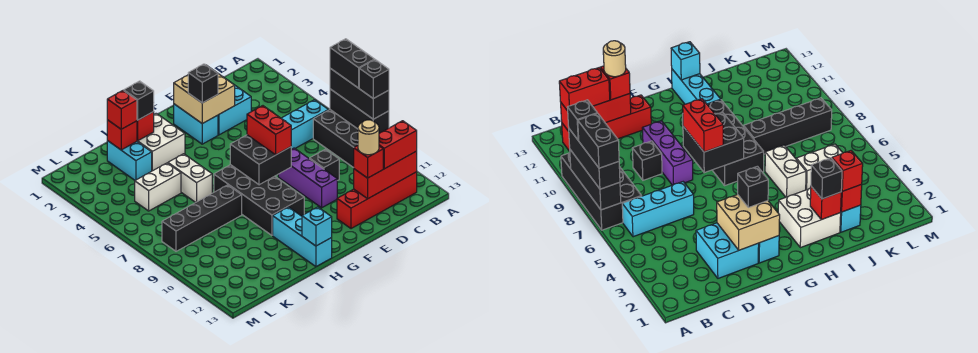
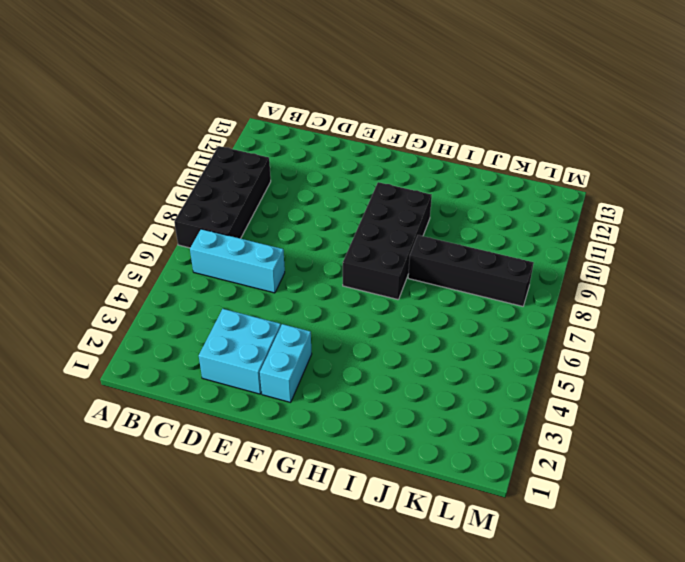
none -> red brick B12:E12 level 1
none -> black brick D9 level 1
none -> purple brick E8:E10 level 1
none -> white brick H2:I3 level 1

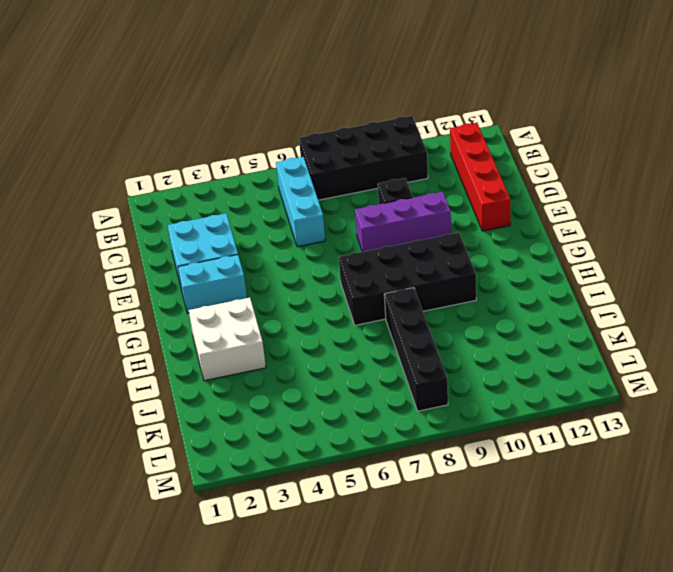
none -> cyan brick H11:H13 level 1
none -> white brick I5:I6 level 1
none -> cyan brick J2:J3 level 1
none -> white brick J5:K5 level 1

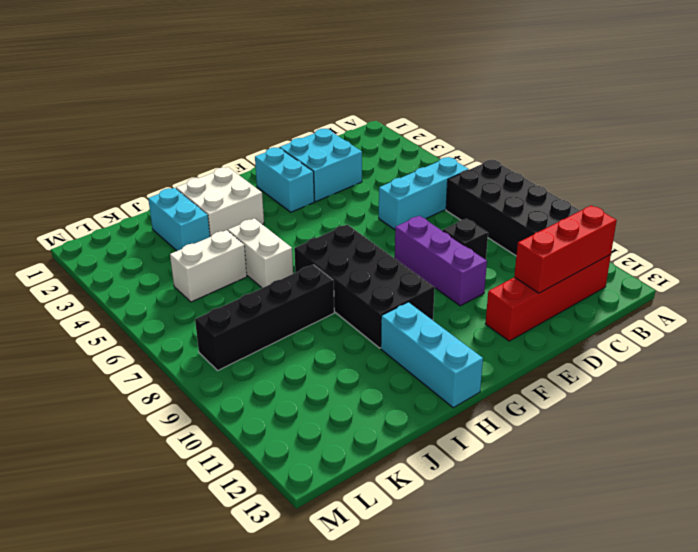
none -> black brick A7:A9 level 2
none -> tan brick E2:F3 level 2
none -> black brick F7:G8 level 2
none -> cyan brick H13 level 2

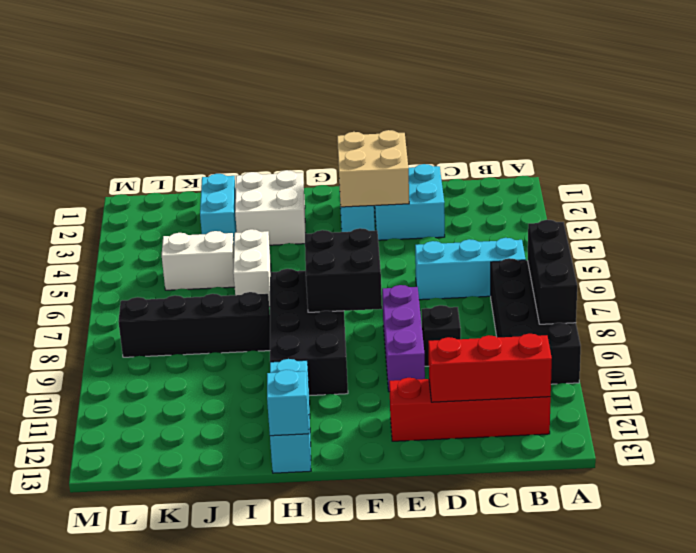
none -> red brick I2 level 2
none -> red brick J2 level 2
none -> black brick A7:A9 level 3
none -> red brick B12:C12 level 3

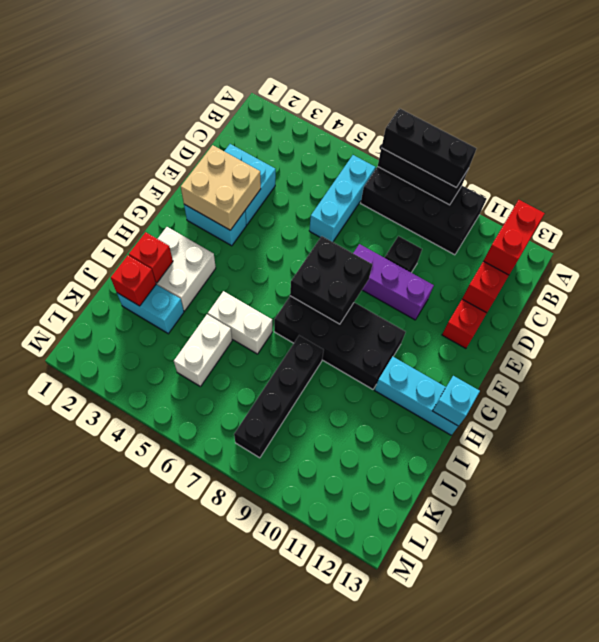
none -> red brick D12 level 3
none -> black brick F3 level 3
none -> red brick F7:F8 level 3
none -> black brick I2 level 3

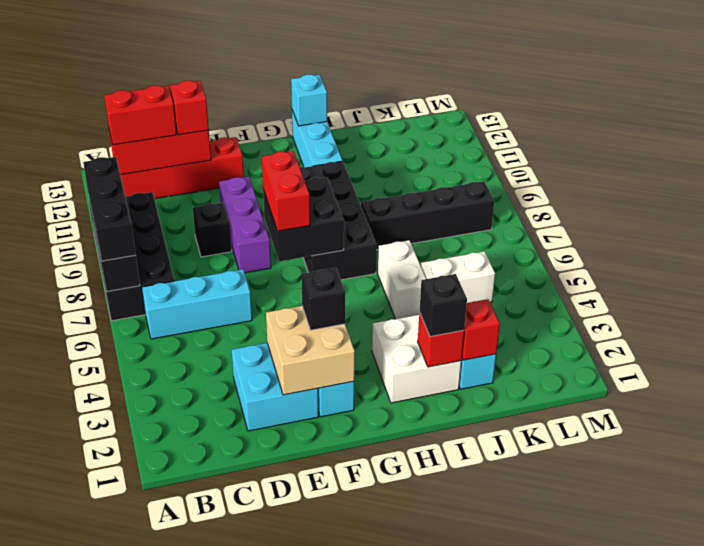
none -> red brick J2 level 3
none -> black brick A7:A8 level 4
none -> black brick A9 level 4
none -> tan round brick D12 level 4

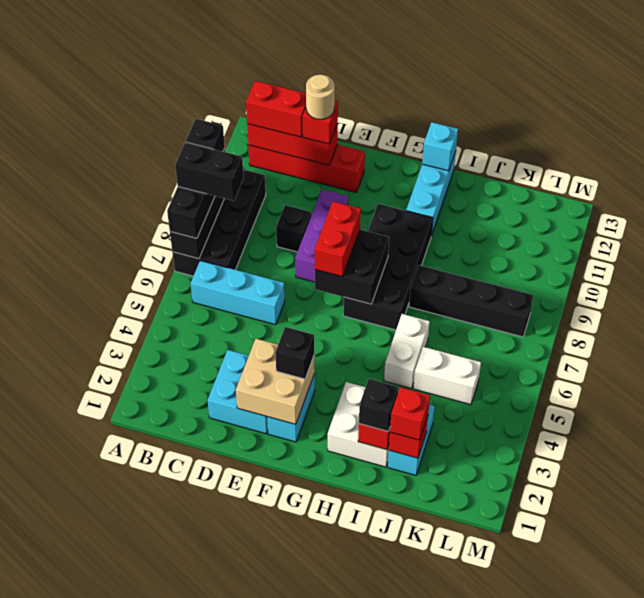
black brick A8:B8 level 4 -> black brick A7:A8 level 4

